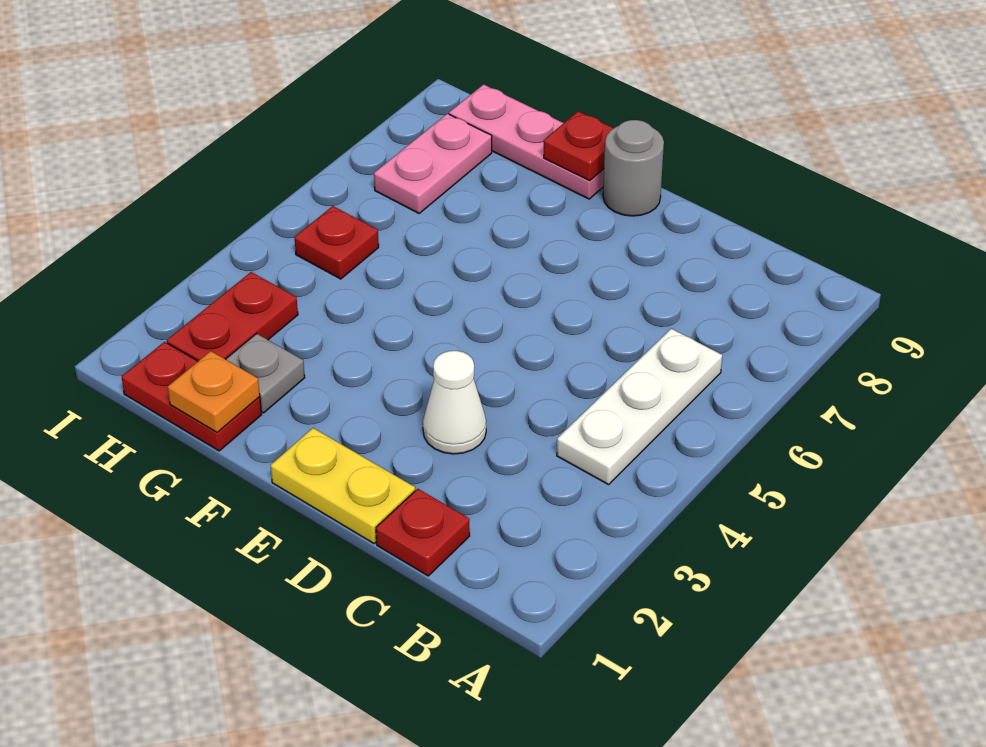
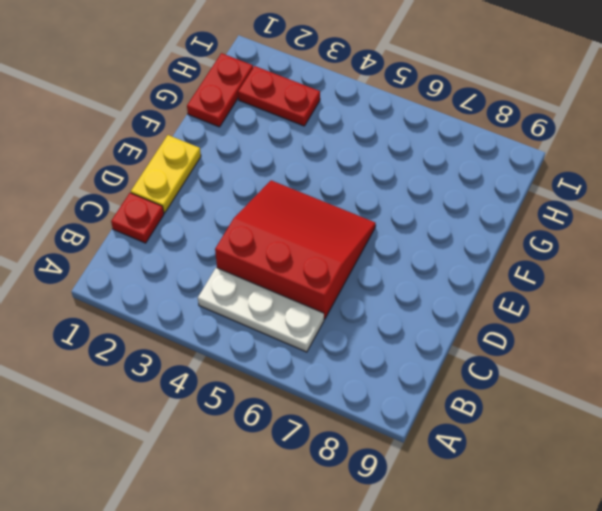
red slope C4:E6 level 1 top C -> none
none -> white cone D3 level 1
none -> grey round brick E9 level 1
none -> pink plate F9:H9 level 1

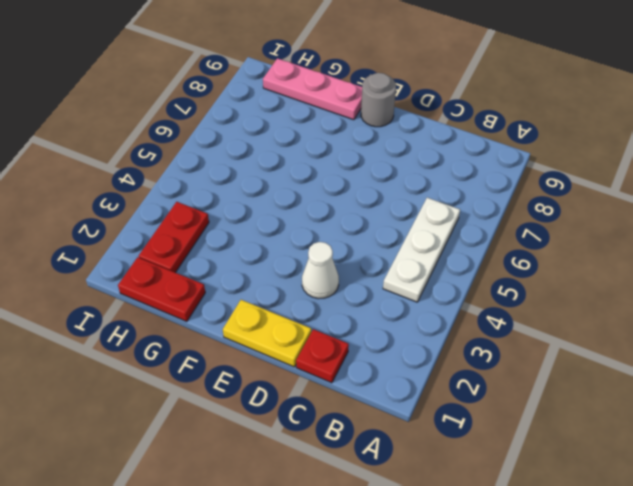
none -> grey plate G2 level 1
none -> red plate H5 level 1
none -> pink plate H7:H8 level 1

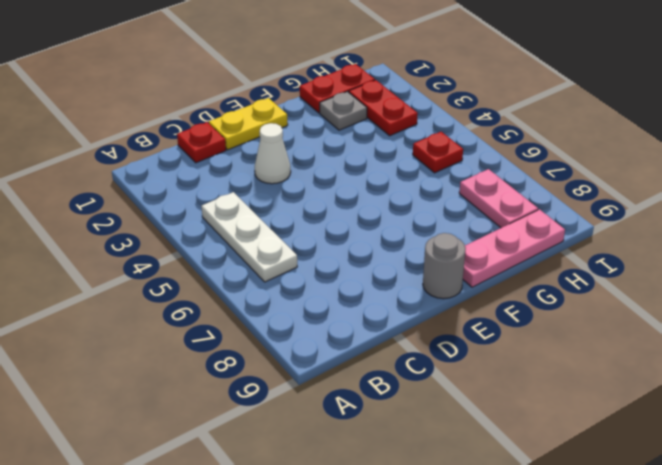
none -> red plate F9 level 2
none -> orange plate G1 level 2

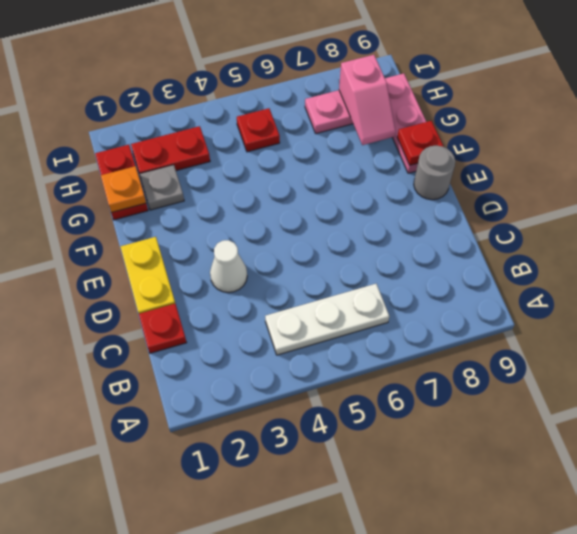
pink slope G8:H8 level 2 top H -> none

